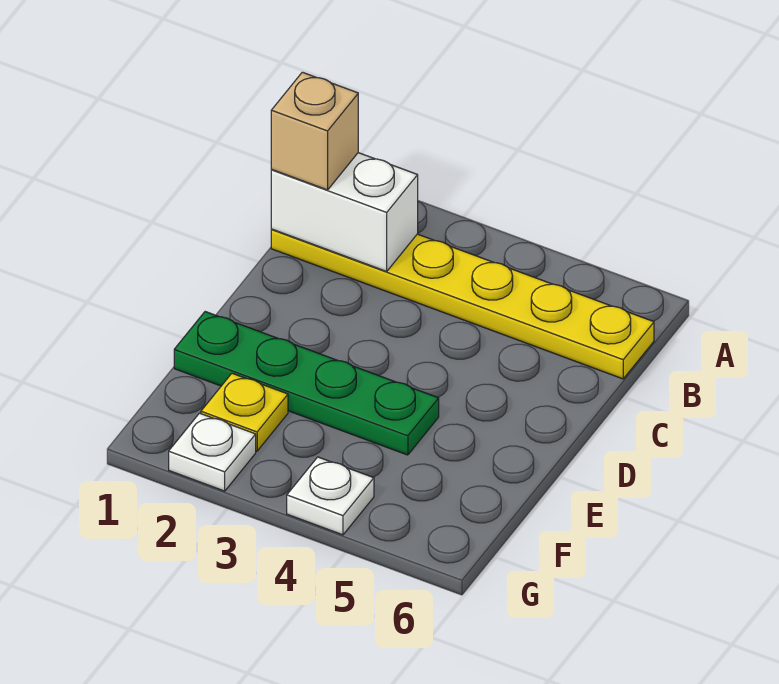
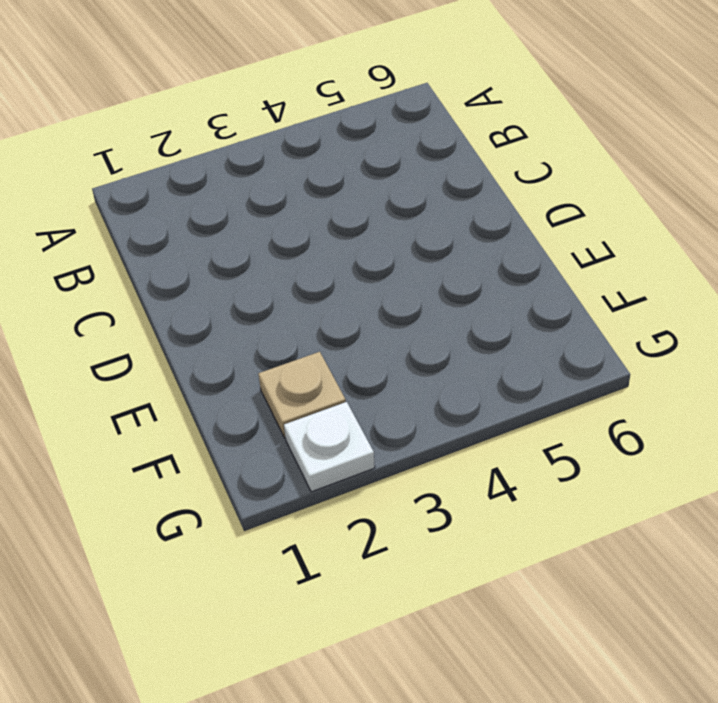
tan plate F2 level 1 -> yellow plate F2 level 1
none -> yellow plate B1:B6 level 1
none -> green plate E1:E4 level 1

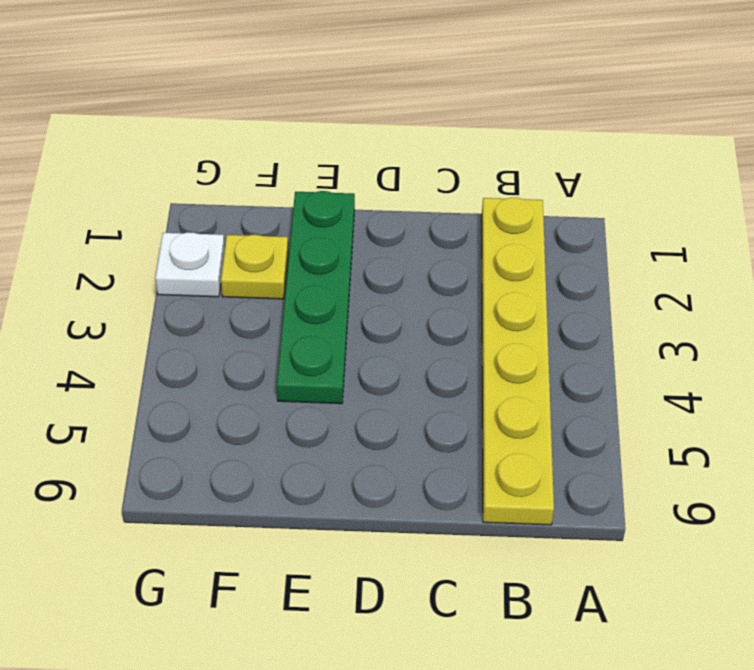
none -> white plate G4 level 1
none -> white brick B1:B2 level 2

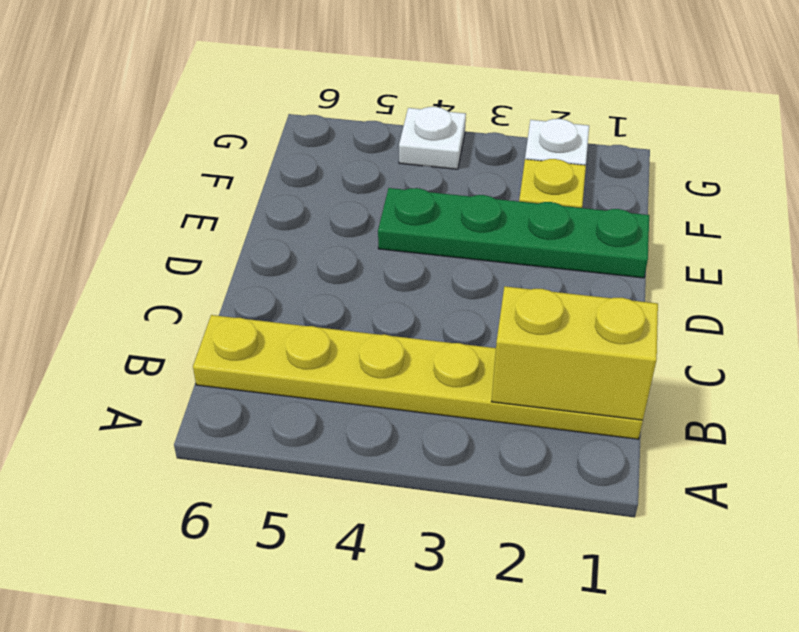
yellow brick B1:B2 level 2 -> white brick B1:B2 level 2
none -> tan brick B1 level 3

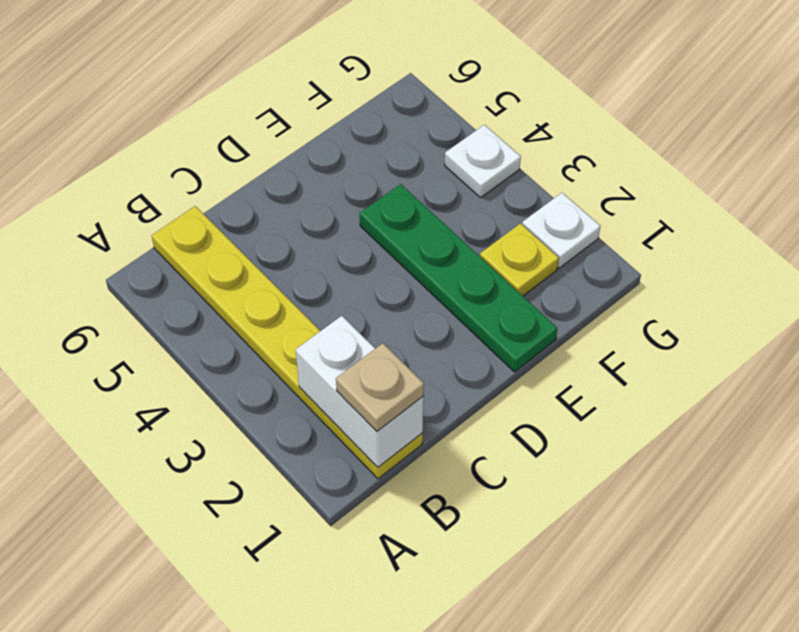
tan plate B1 level 3 -> tan brick B1 level 3

